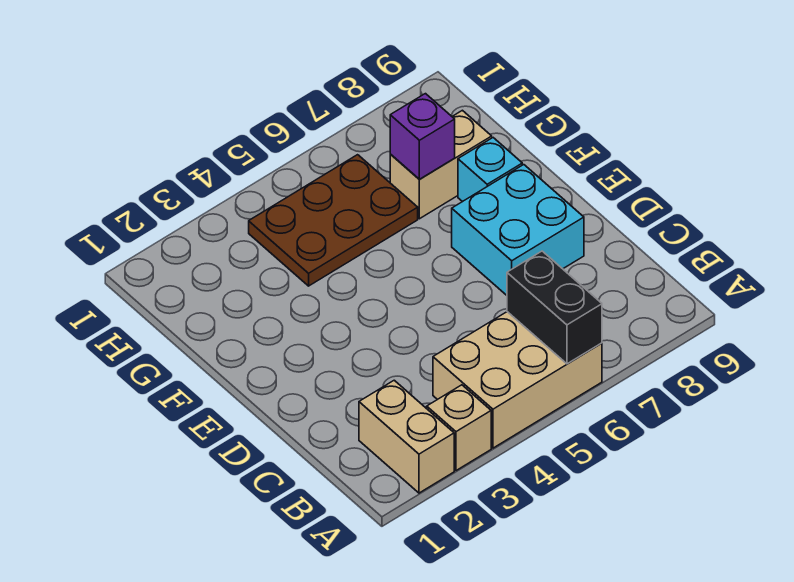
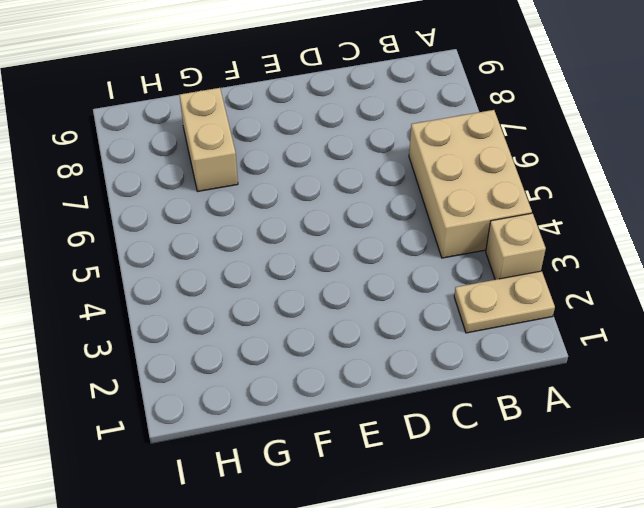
tan plate A2:B2 level 1 -> tan brick A2:B2 level 1
none -> cyan brick D7:E8 level 1
none -> cyan brick F8 level 1

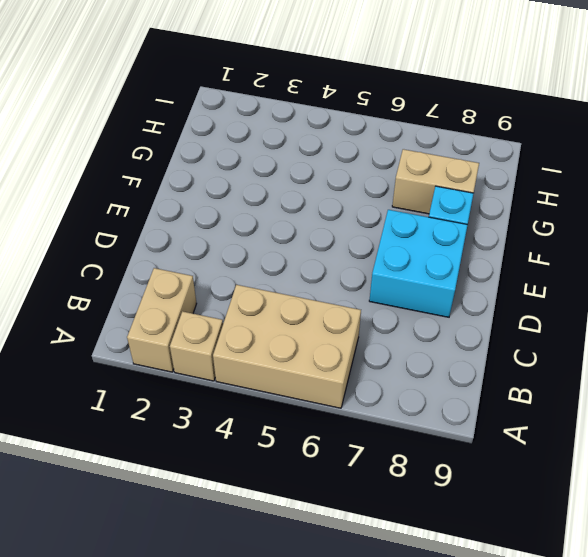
none -> brown plate G4:H6 level 1
none -> black brick A6:B6 level 2

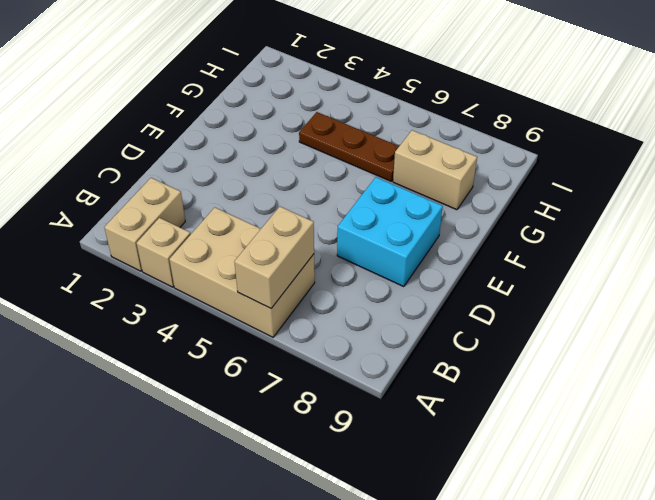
tan brick A6:B6 level 2 -> black brick A6:B6 level 2
brown plate G4:G6 level 1 -> brown plate G4:H6 level 1
none -> cyan brick F8 level 1
none -> purple brick G7 level 2

